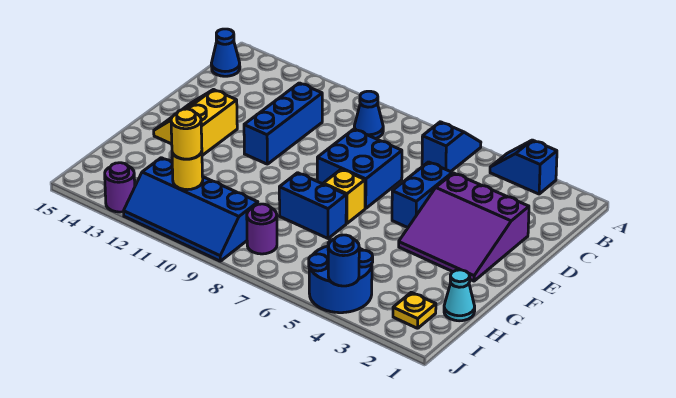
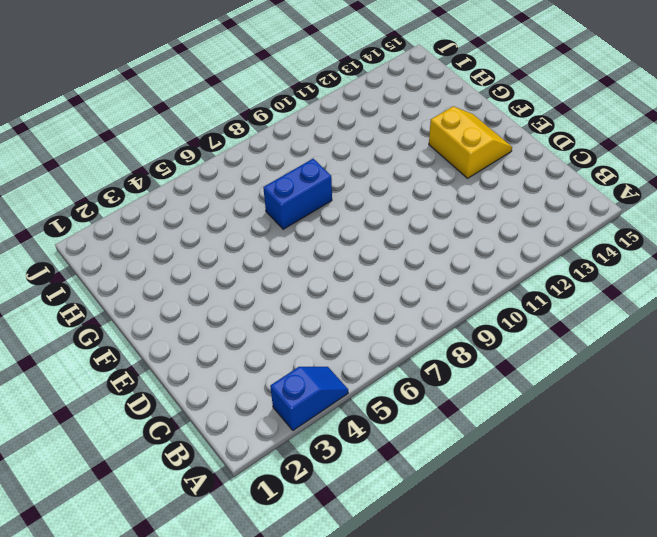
none -> blue slope A6:B6 level 1 top B
none -> blue cone B9 level 1
none -> blue cone B15 level 1

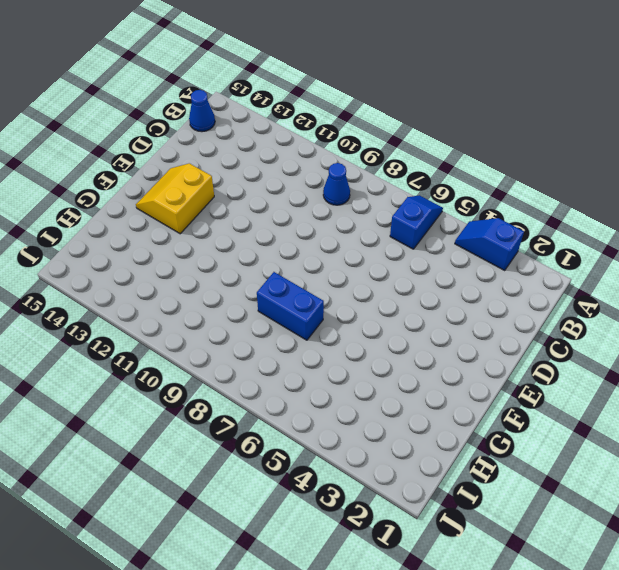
none -> blue brick C11:E11 level 1
none -> purple slope D2:F4 level 1 top D
none -> blue brick D5:E5 level 1

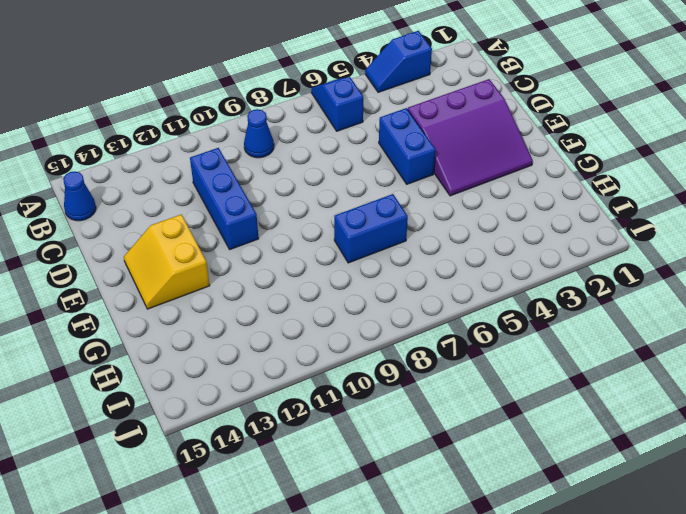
none -> blue brick D7:E8 level 1
none -> yellow brick F7 level 1
none -> cyan cone H1 level 1

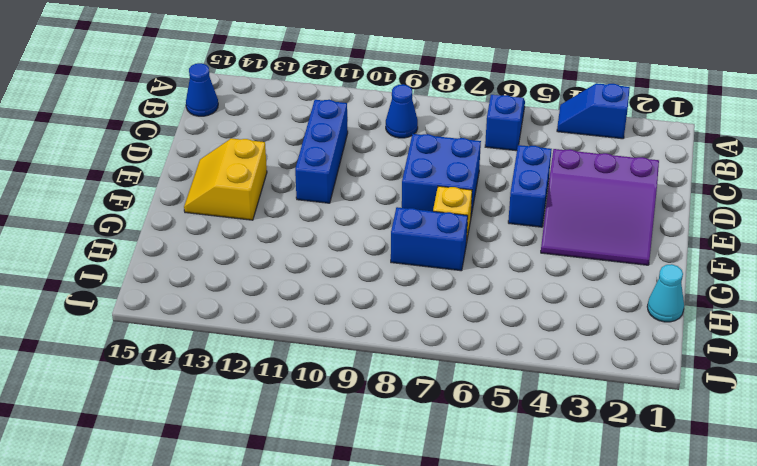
none -> yellow plate I2 level 1
none -> blue round brick I4:J5 level 1
none -> purple round brick I8 level 1

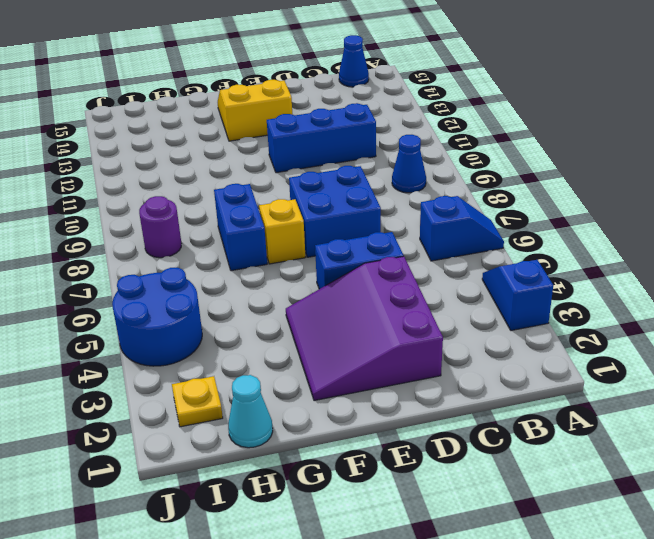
none -> blue slope I9:J12 level 1 top I
none -> purple round brick J13 level 1
none -> yellow round brick I11 level 2

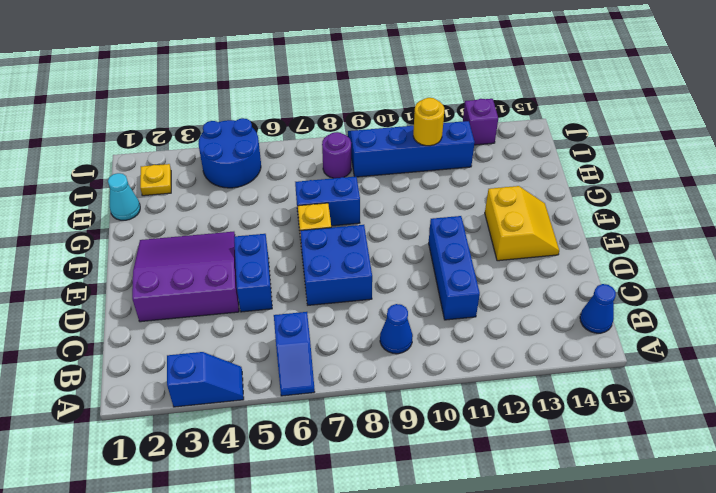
purple brick J13 level 1 -> purple round brick J13 level 1
none -> blue round brick J4 level 2
none -> yellow round brick I11 level 3

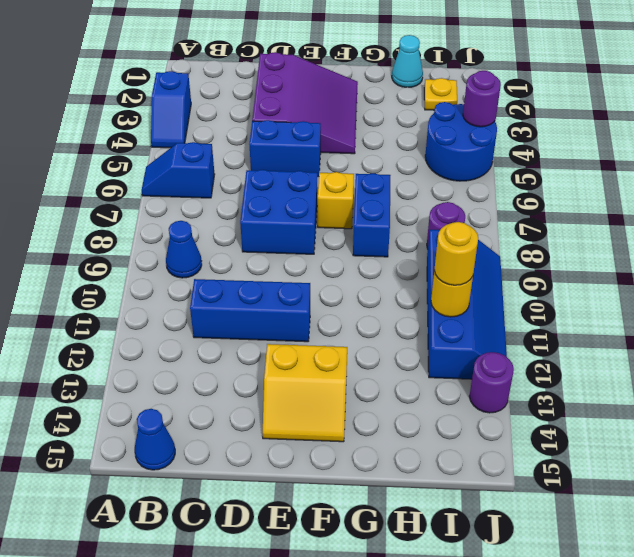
purple round brick J4 level 2 -> blue round brick J4 level 2

